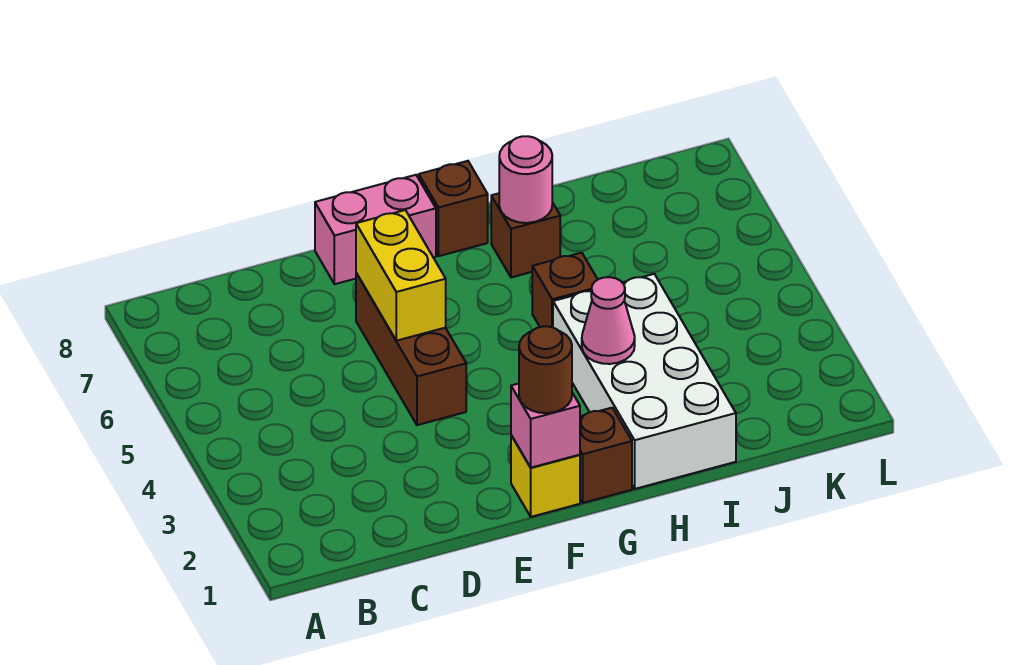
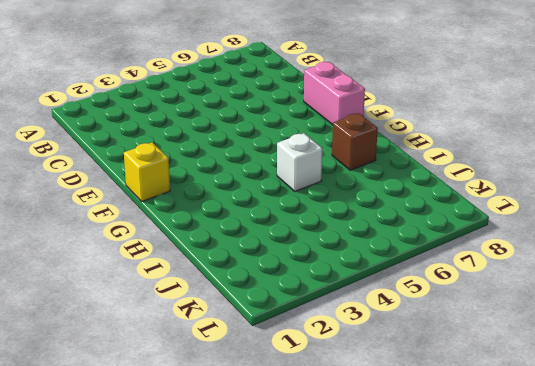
white brick H5 level 1 -> brown brick H5 level 1
none -> brown brick E4:E6 level 1
none -> brown brick G1 level 1
none -> brown brick G8 level 1

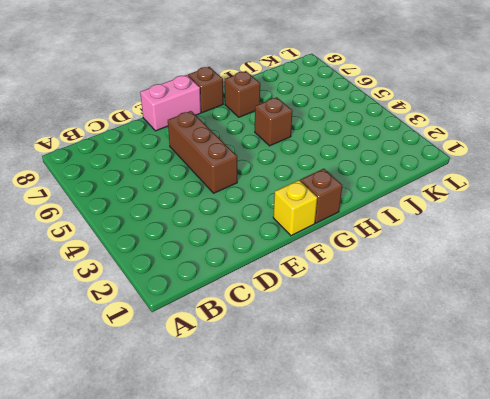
none -> white brick H1:I4 level 1
none -> yellow brick E5:E6 level 2
none -> pink brick F1 level 2

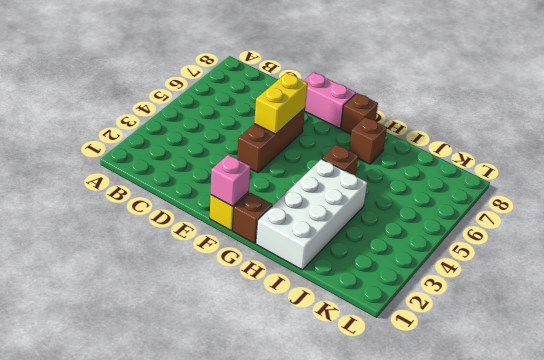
none -> pink cone H3 level 2
none -> pink round brick H7 level 2
none -> brown round brick F1 level 3

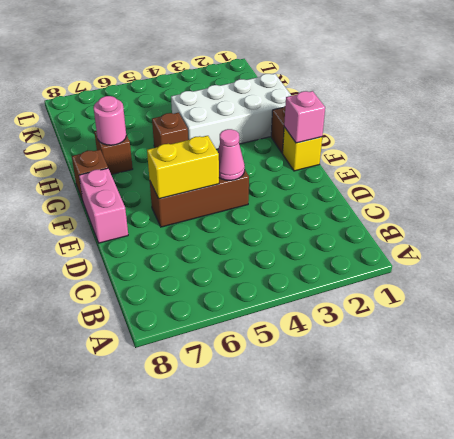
pink cone E4 level 2 -> pink cone H3 level 2
none -> brown round brick F1 level 3

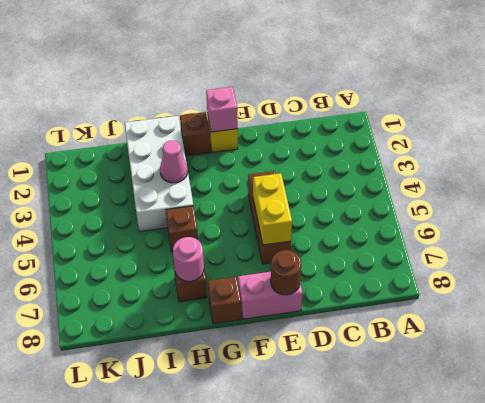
brown round brick E8 level 2 -> brown round brick F1 level 3

